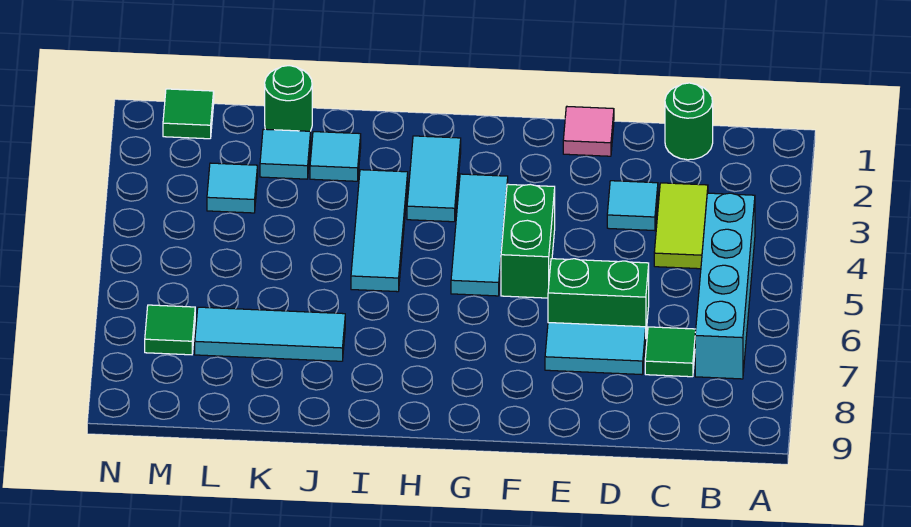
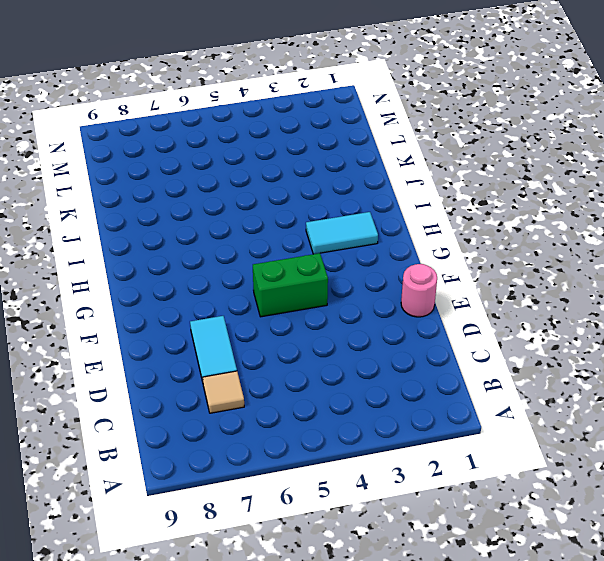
tan tile C7 level 1 -> green tile C7 level 1
pink round brick E1 level 1 -> pink tile E1 level 1
none -> cyan brick B4:B7 level 1
none -> green round brick C1 level 1
none -> lime tile C3:C4 level 1

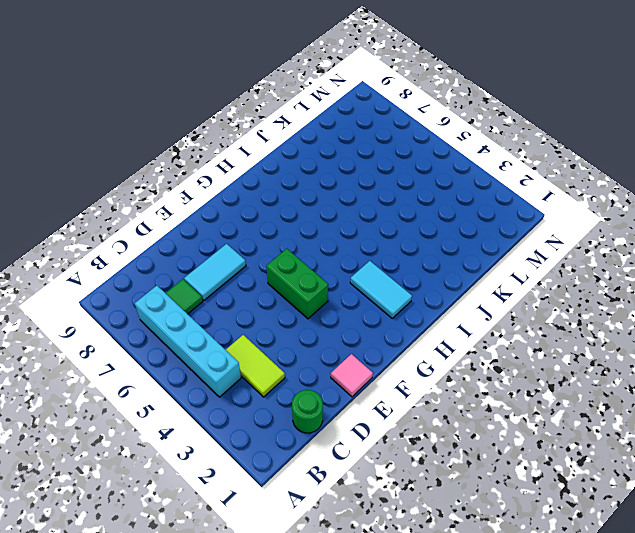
none -> cyan tile D3 level 1
none -> green brick D6:E6 level 1
none -> cyan tile G3:G5 level 1

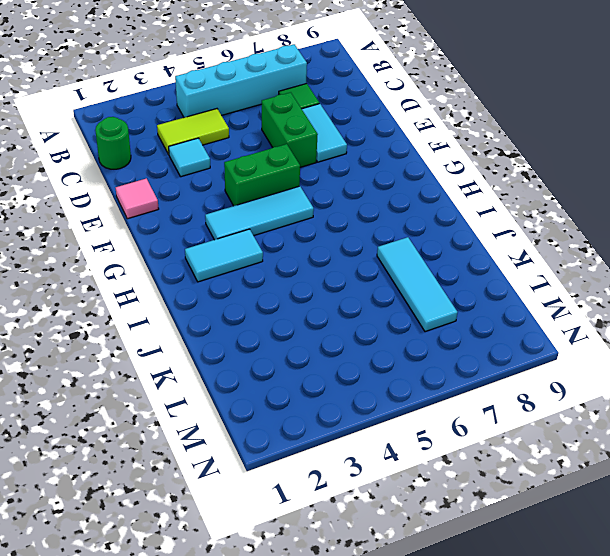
none -> cyan tile I3:I5 level 1
none -> cyan tile J2 level 1
none -> green round brick K1 level 1

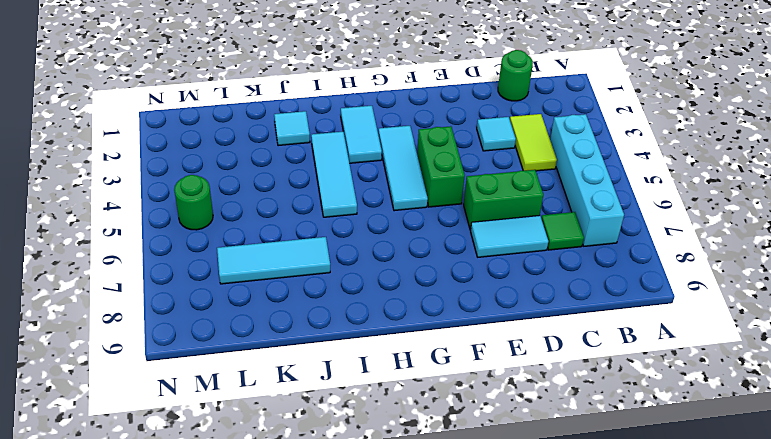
green round brick M5 level 1 -> green round brick K1 level 1
none -> pink tile E1 level 1
none -> cyan tile K2 level 1
none -> cyan tile L3 level 1

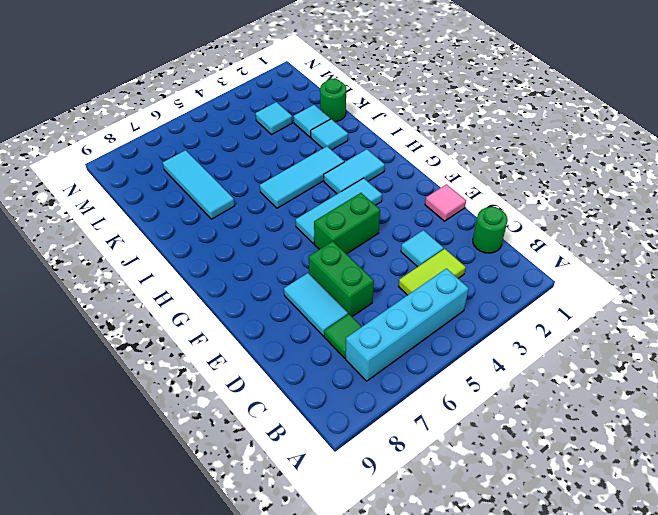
none -> green tile M1 level 1
none -> green tile M7 level 1

